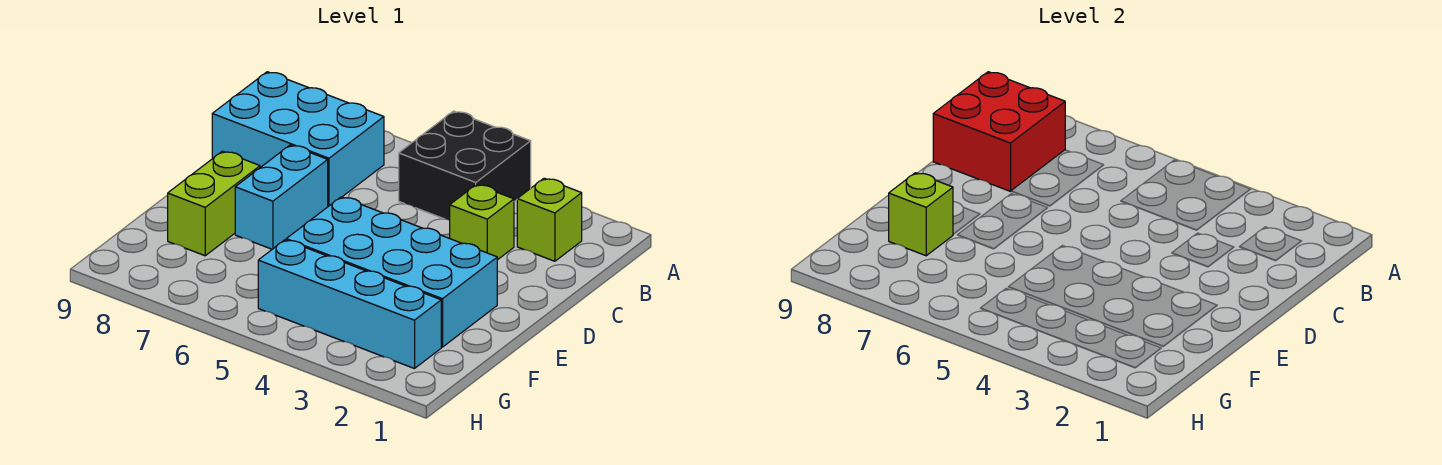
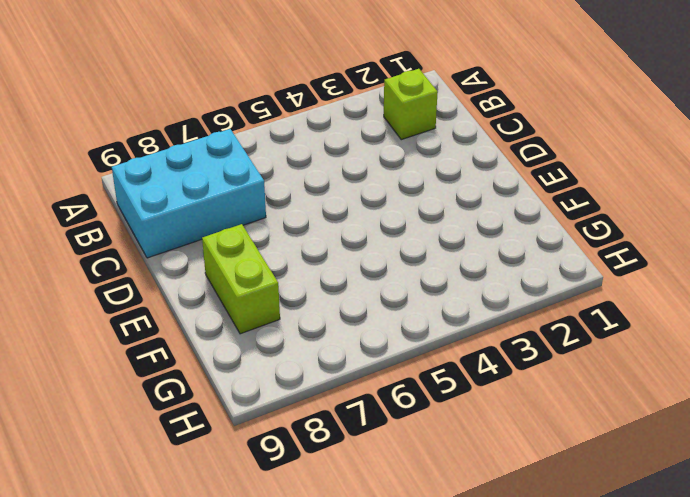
none -> black brick A4:B5 level 1
none -> lime brick C3 level 1

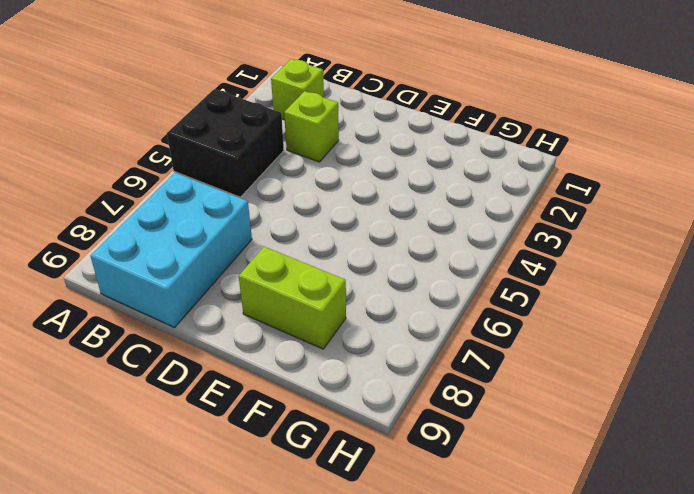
none -> cyan brick D7:E7 level 1
none -> cyan brick E2:F5 level 1

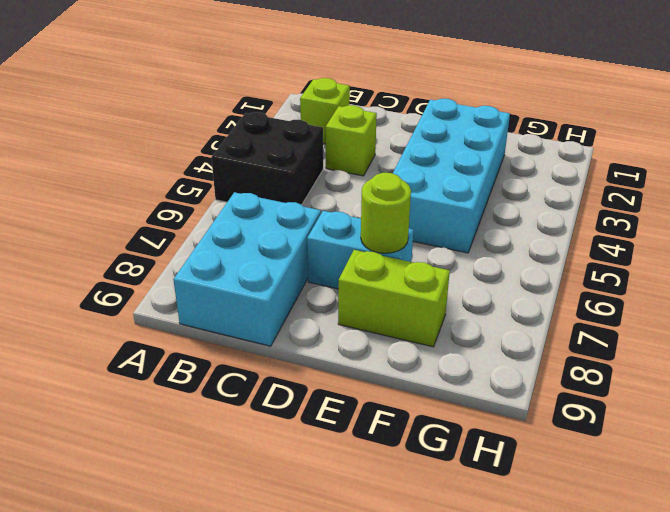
lime round brick E7 level 2 -> none
none -> cyan brick G2:G5 level 1
none -> red brick B8:C9 level 2

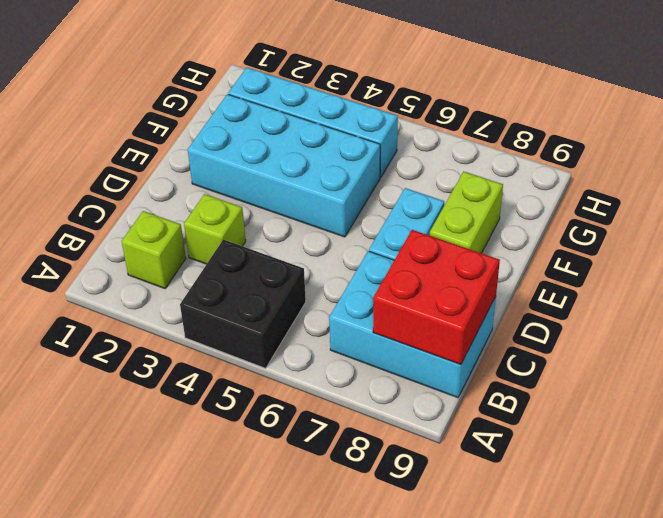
none -> lime brick F8 level 2

